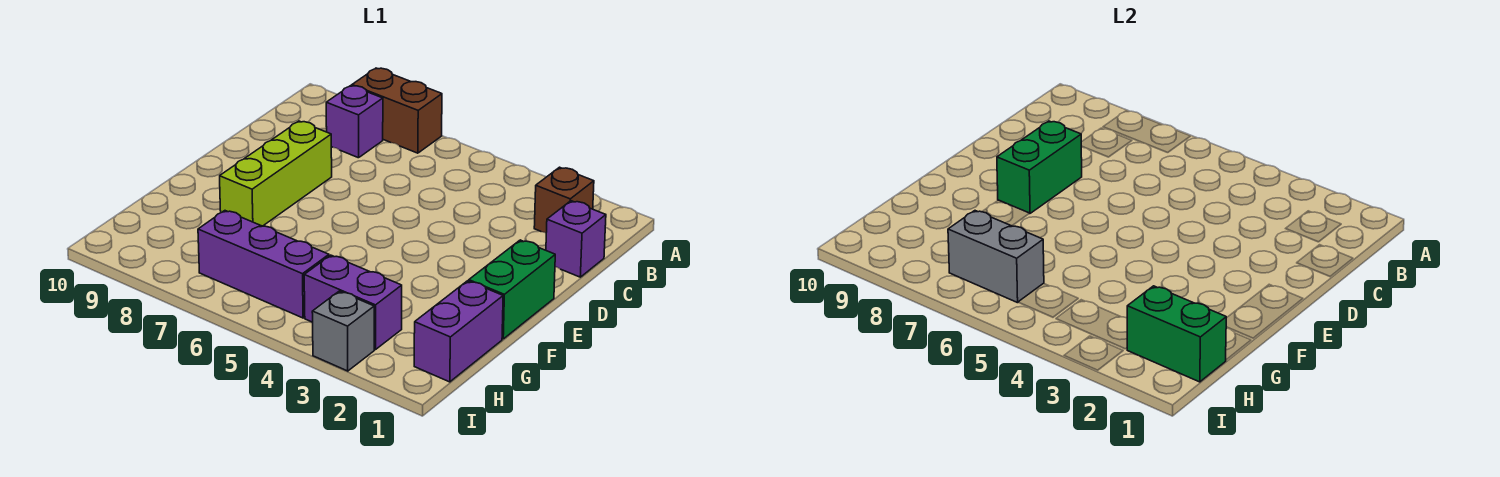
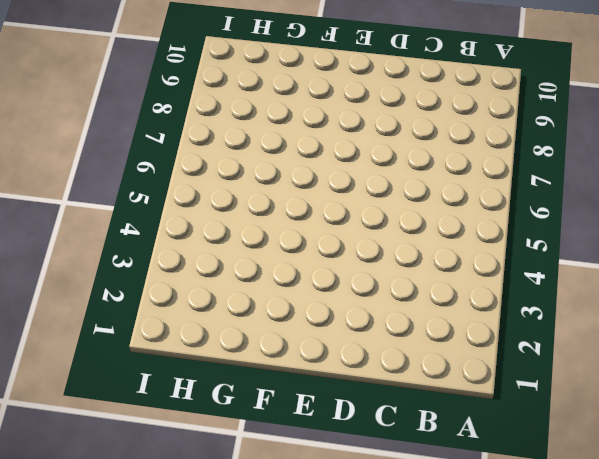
none -> brown brick A7:A8 level 1
none -> brown brick B2 level 1
none -> purple brick B8 level 1

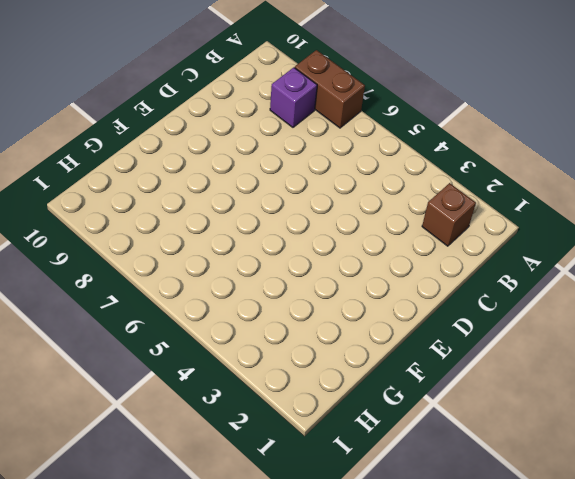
none -> purple brick C1 level 1
none -> lime brick D8:F8 level 1
none -> green brick E1:F1 level 1

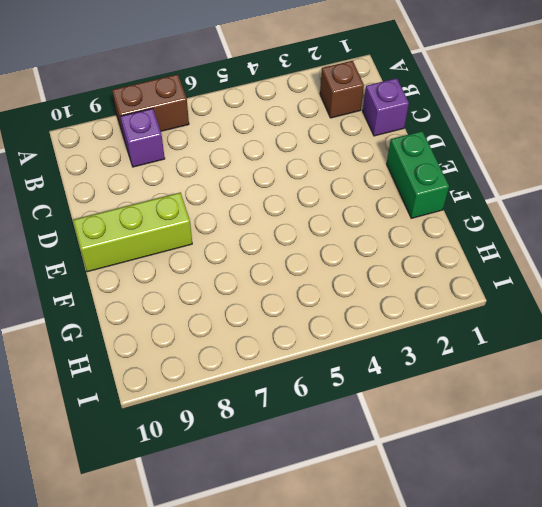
lime brick E8:E10 level 1 -> lime brick D8:F8 level 1
none -> purple brick G1:H1 level 1
none -> purple brick H3:H4 level 1
none -> purple brick H5:H7 level 1

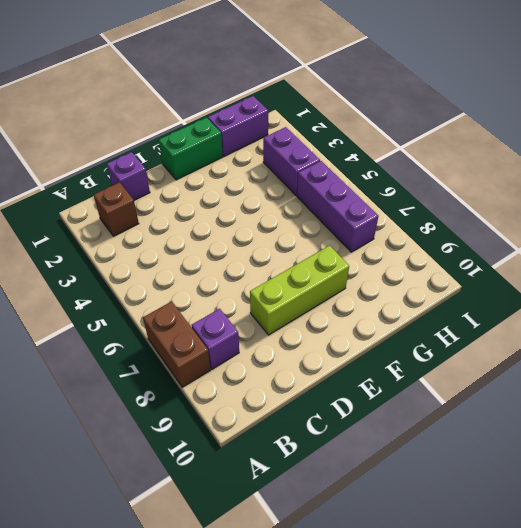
none -> grey brick I3 level 1
none -> green brick D8:E8 level 2
none -> green brick H1:H2 level 2

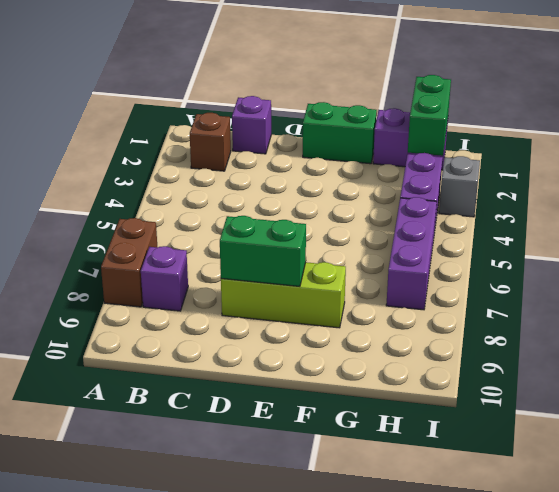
none -> grey brick H6:H7 level 2

